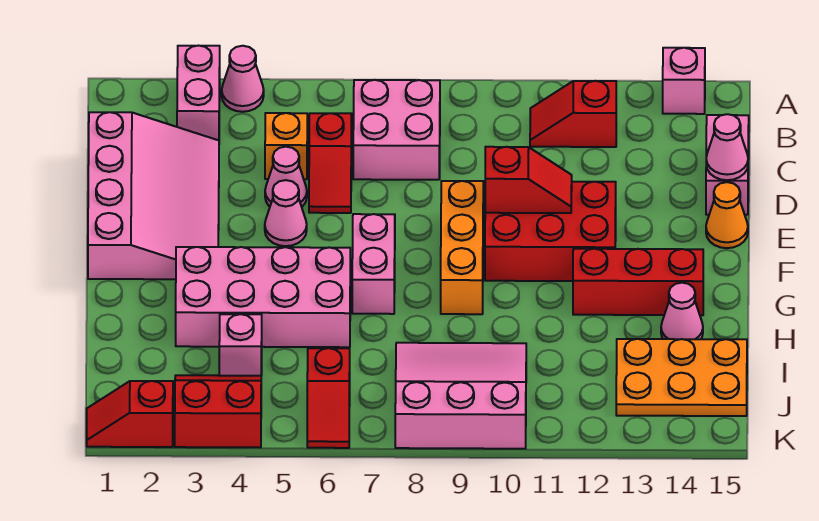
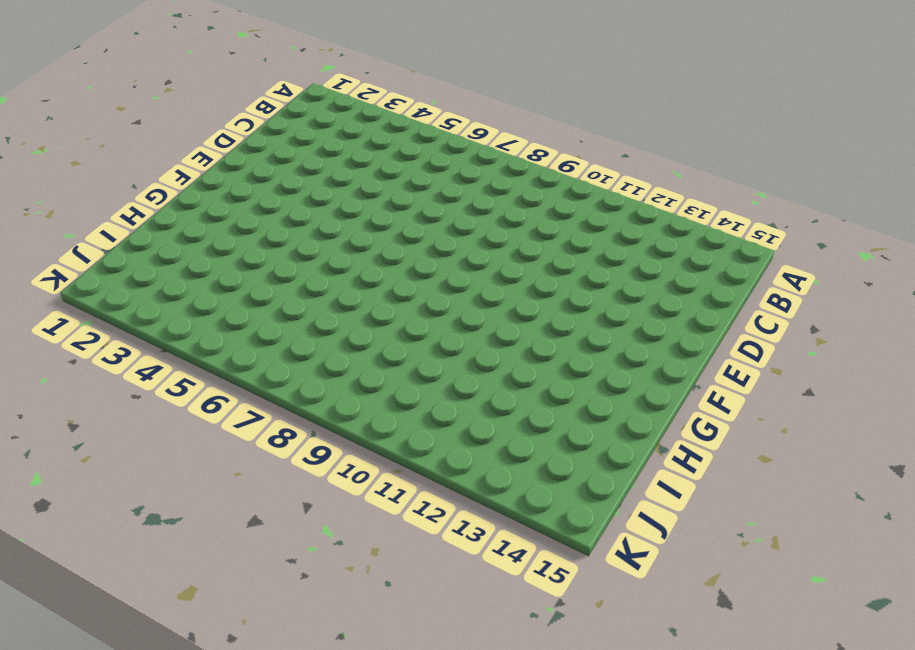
none -> pink brick A3:B3 level 1
none -> pink cone A4 level 1
none -> pink brick A14 level 1

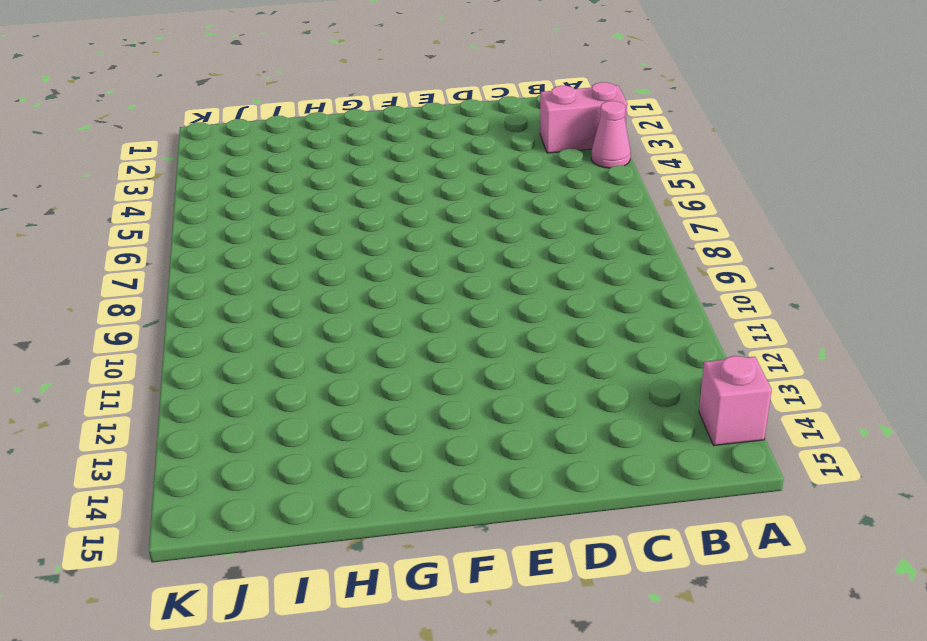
none -> pink brick B7:C8 level 1
none -> red slope B11:B12 level 1 top 12
none -> pink slope C1:F3 level 1 top 1

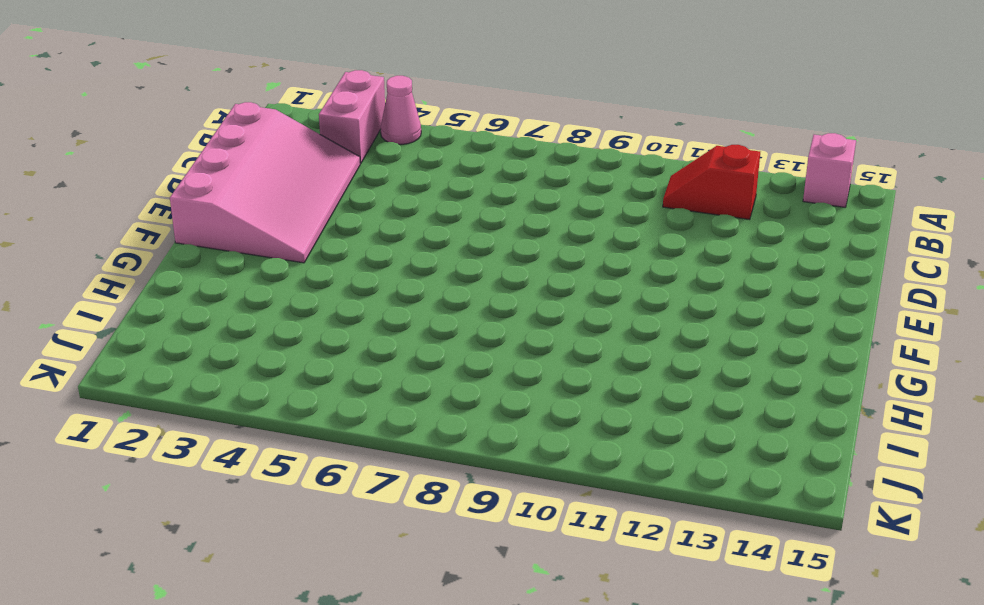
none -> pink brick B7:C8 level 1
none -> orange brick C5 level 1
none -> red slope C6:D6 level 1 top C

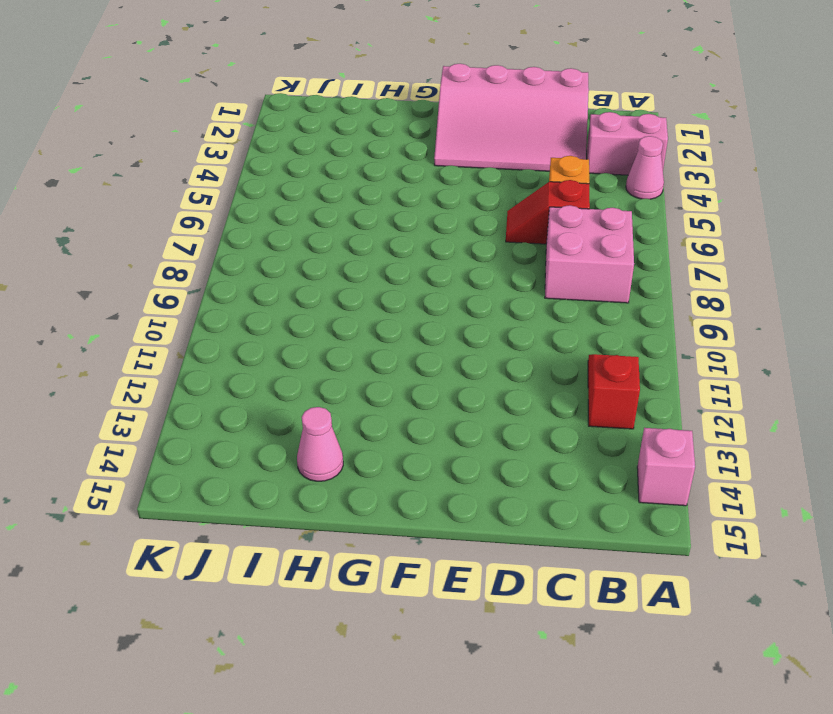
none -> pink brick C15:D15 level 1
none -> pink cone D5 level 1
none -> pink cone E5 level 1

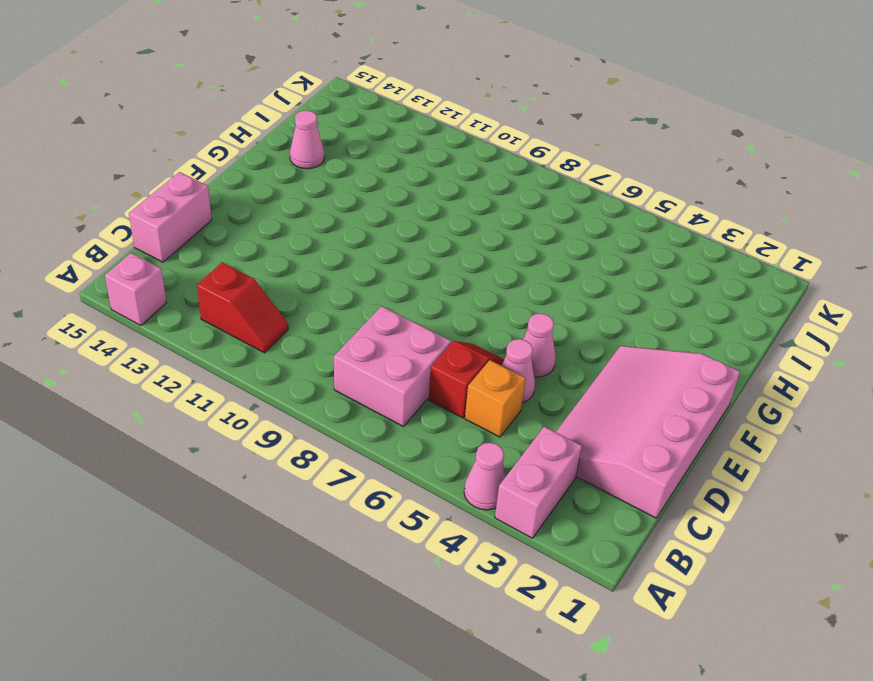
none -> orange brick E9:G9 level 1
none -> red brick E10:F12 level 1
none -> orange cone E15 level 1

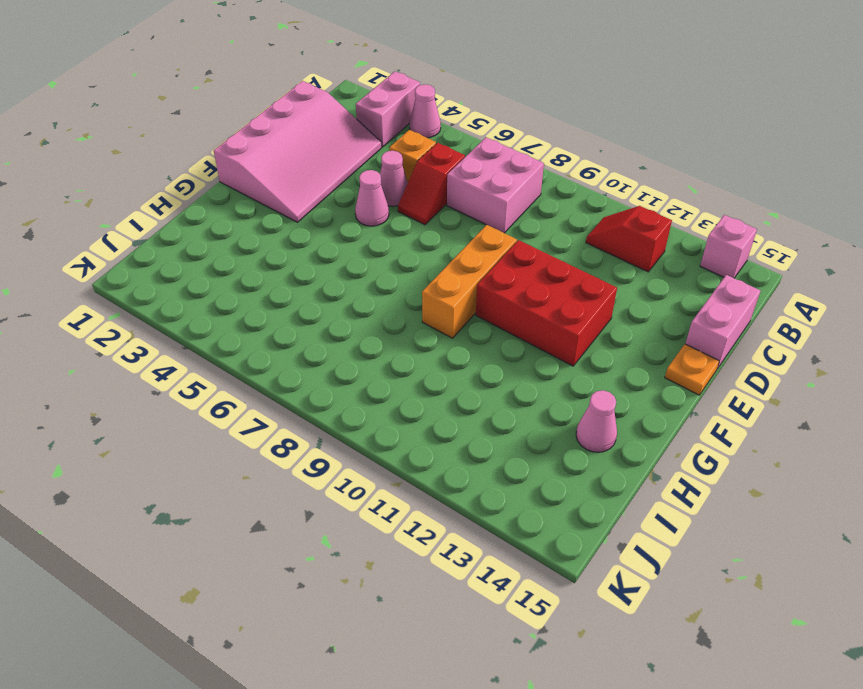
orange plate E15 level 1 -> orange cone E15 level 1
none -> pink brick F7:G7 level 1
none -> pink brick G3:H6 level 1
none -> red brick G12:G14 level 1

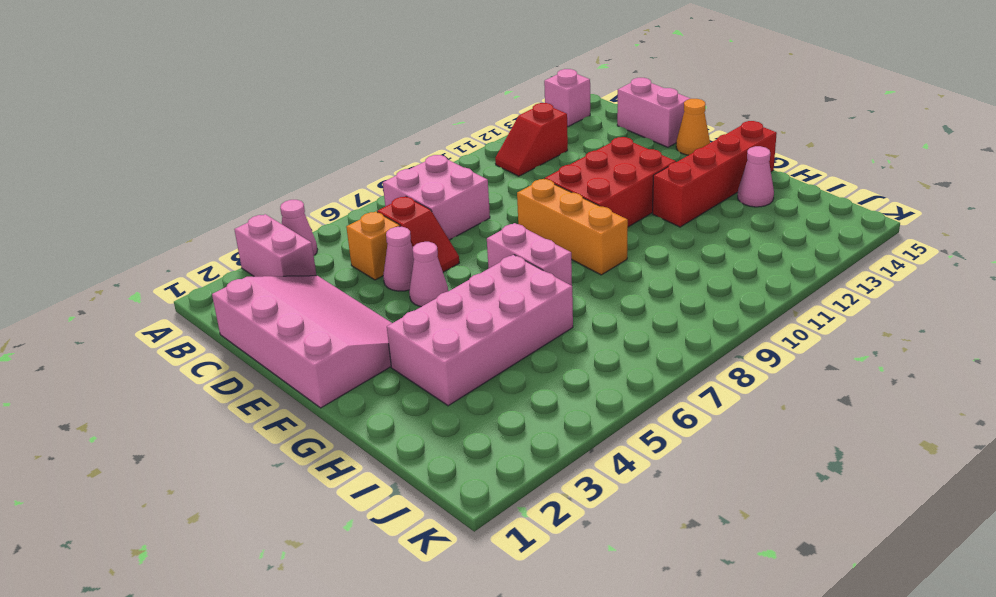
red brick G12:G15 level 1 -> red brick G12:G14 level 1
none -> pink brick I4 level 1
none -> pink slope I8:K10 level 1 top K
none -> orange plate I13:J15 level 1

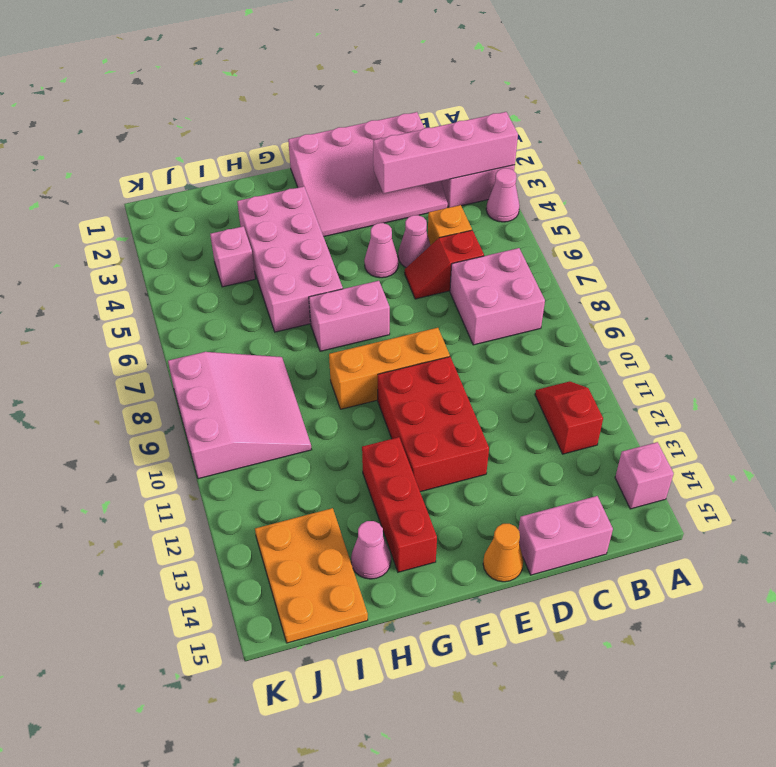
pink brick A3:D3 level 2 -> none
none -> red slope J3:K4 level 1 top K
none -> red slope J6:K6 level 1 top J
none -> red slope K1:K2 level 1 top 2

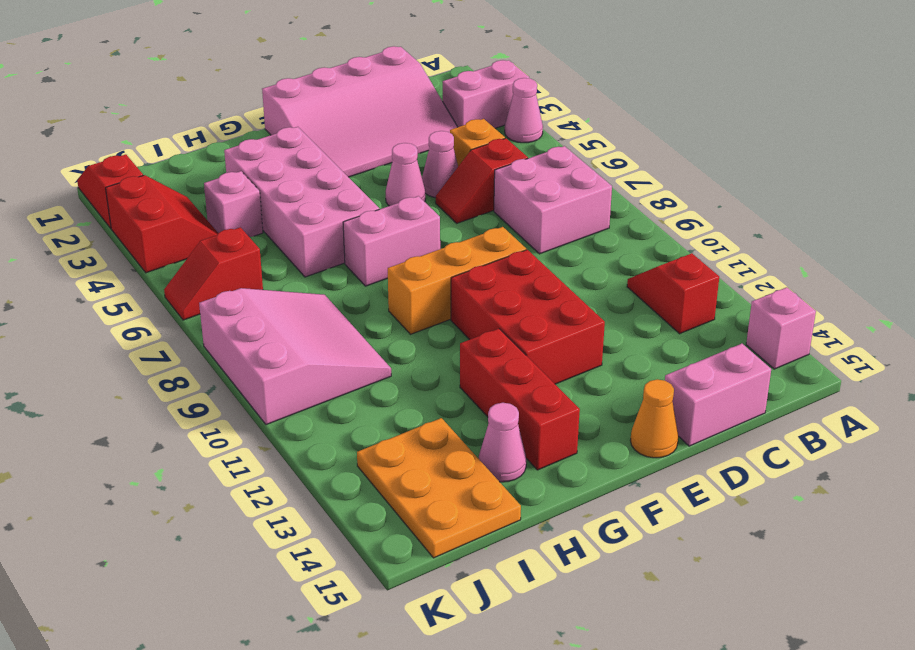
none -> pink cone D15 level 2
none -> red slope E10:E11 level 2 top 10

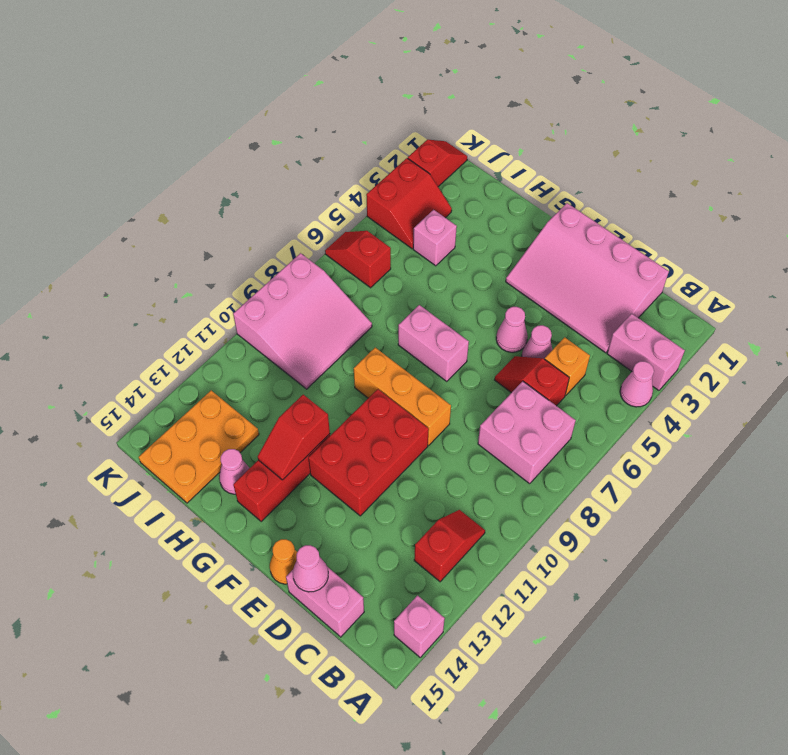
red slope G12:G13 level 2 top 12 -> red slope E10:E11 level 2 top 10
none -> pink brick G3:H6 level 1

